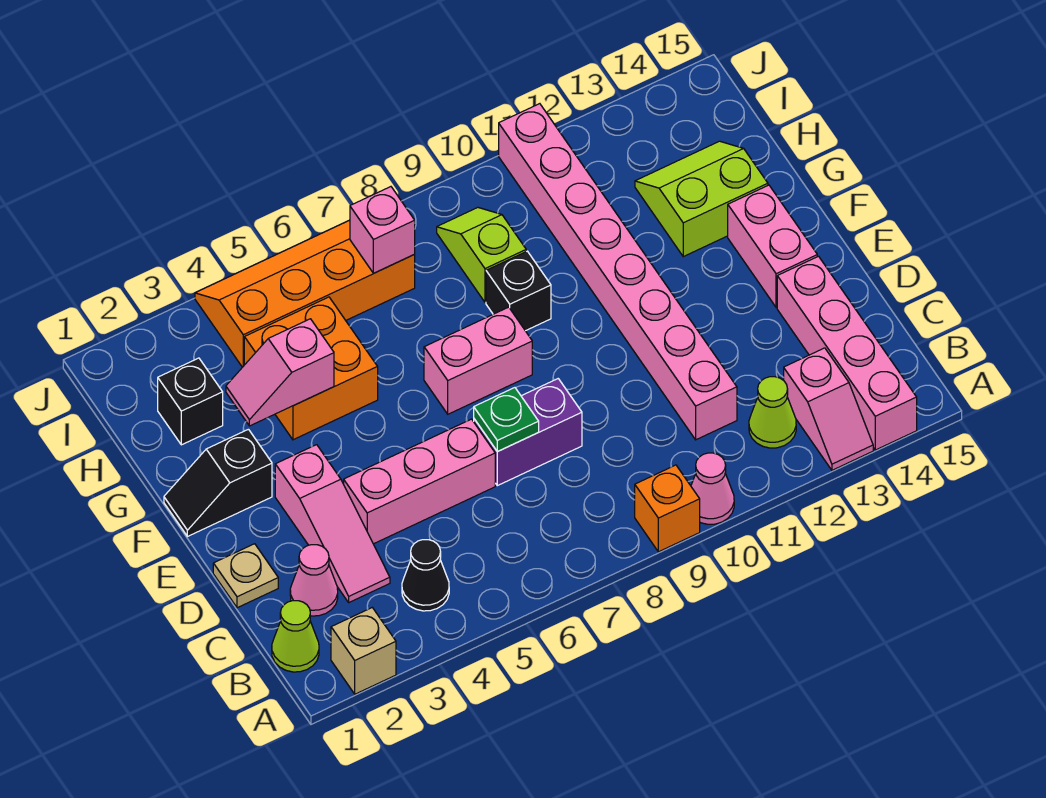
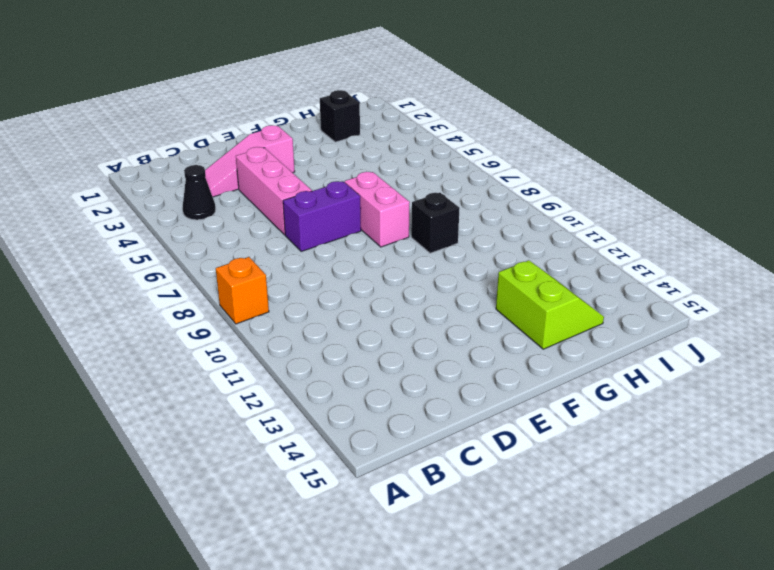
purple brick D7:E7 level 1 -> purple brick D7:D8 level 1
none -> tan brick A2 level 1
none -> pink cone A10 level 1
none -> pink slope A13:B13 level 1 top B

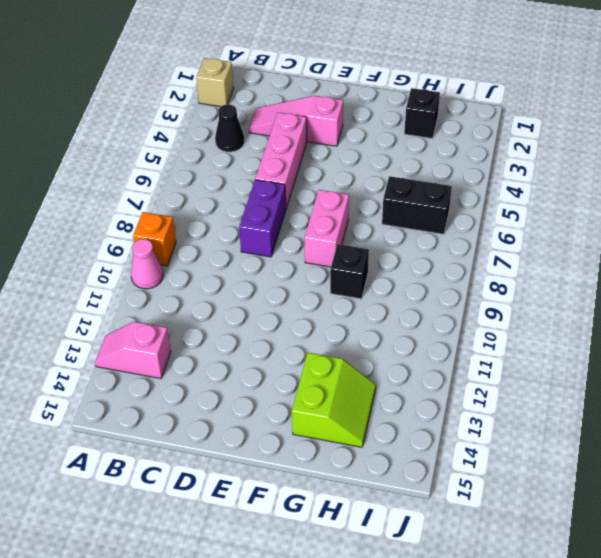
black brick H6:I6 level 1 -> orange slope I4:J7 level 1 top I
none -> pink brick A14:D14 level 1
none -> lime cone B1 level 1
none -> lime cone B12 level 1

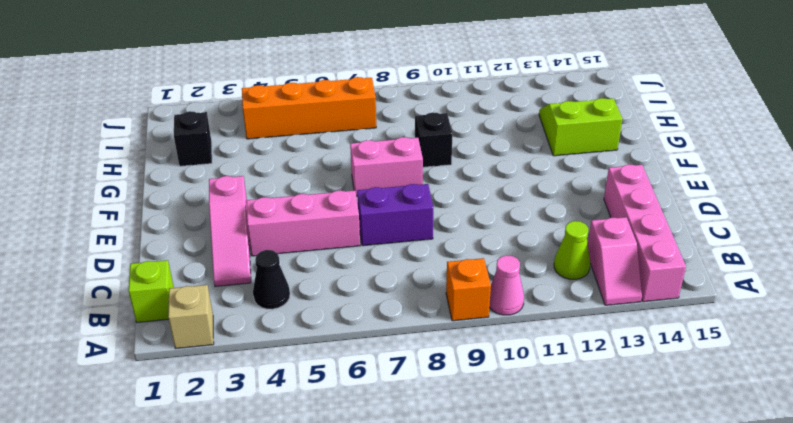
lime brick B1 level 1 -> lime cone B1 level 1
none -> pink cone C2 level 1
none -> pink brick C11:J11 level 1
none -> tan plate D1 level 1

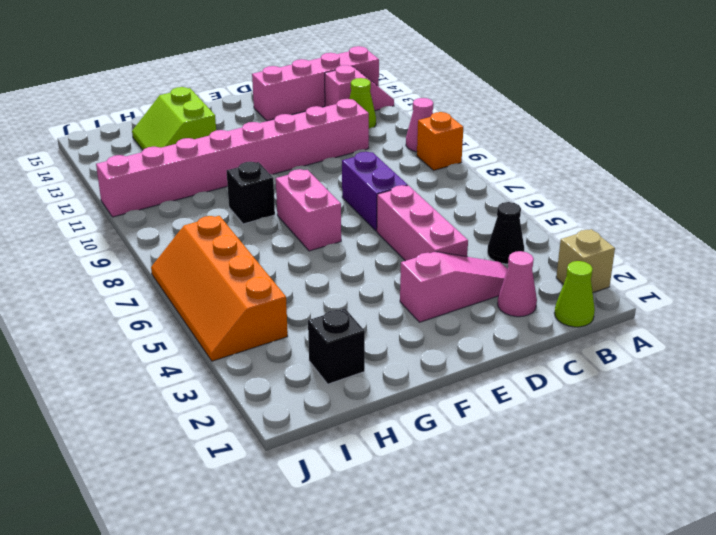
none -> tan plate D1 level 1
none -> pink brick E14:F14 level 1
none -> black slope F1:F2 level 1 top 2

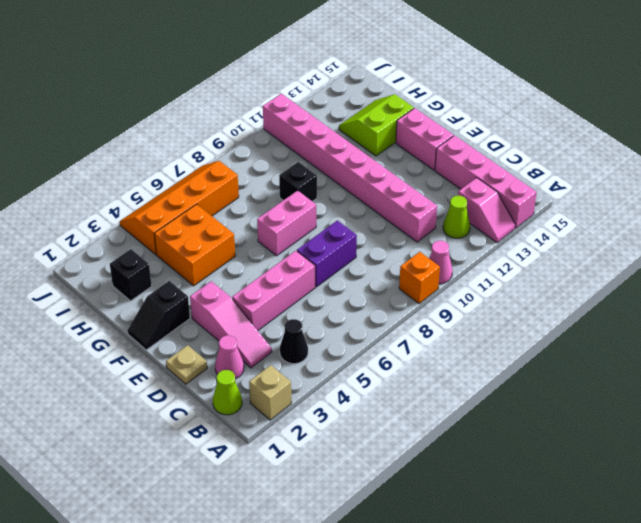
none -> lime slope H9:I9 level 1 top H
none -> green plate D7 level 2
none -> pink slope G3:G4 level 2 top 4

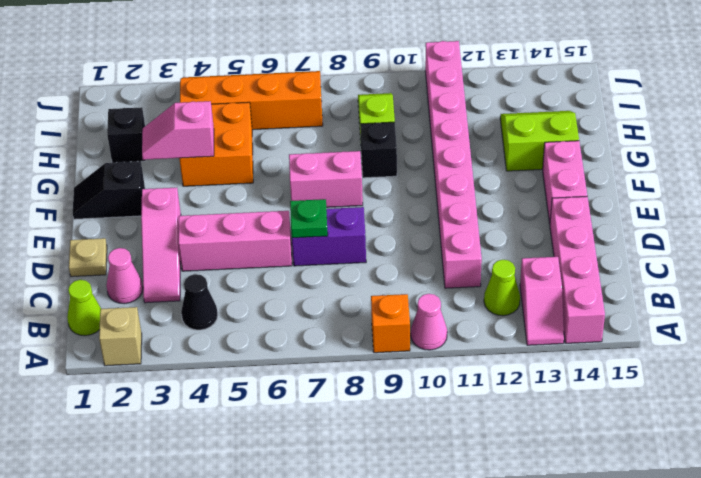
none -> pink brick I7 level 2

